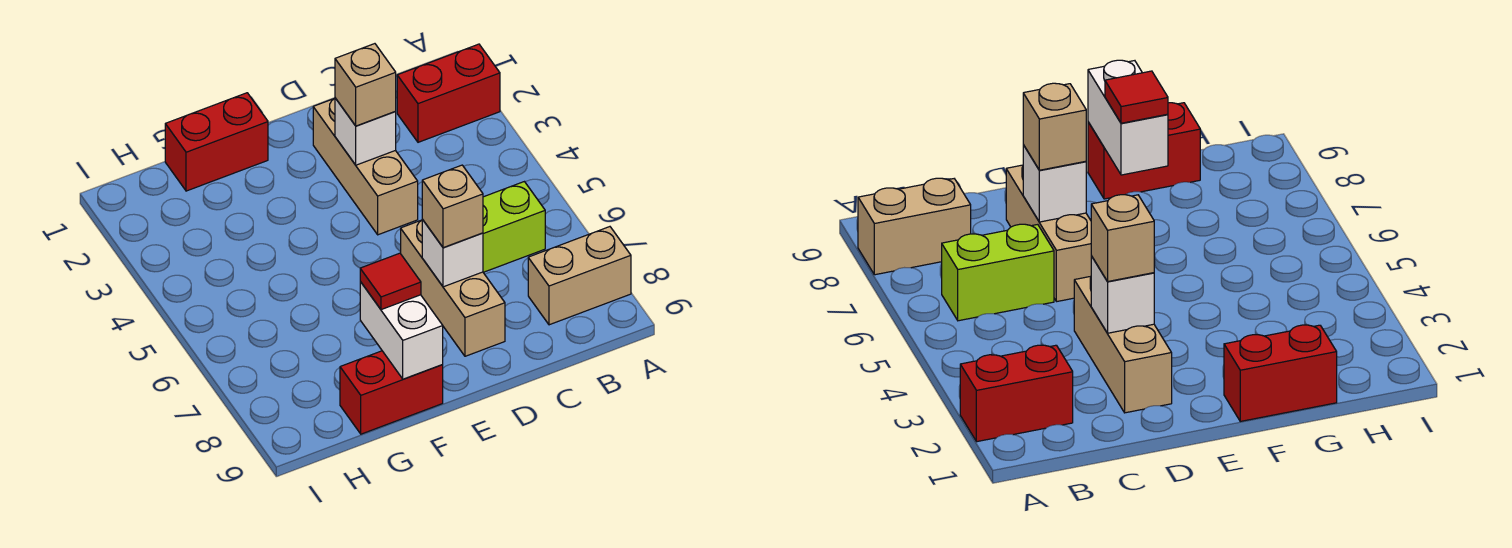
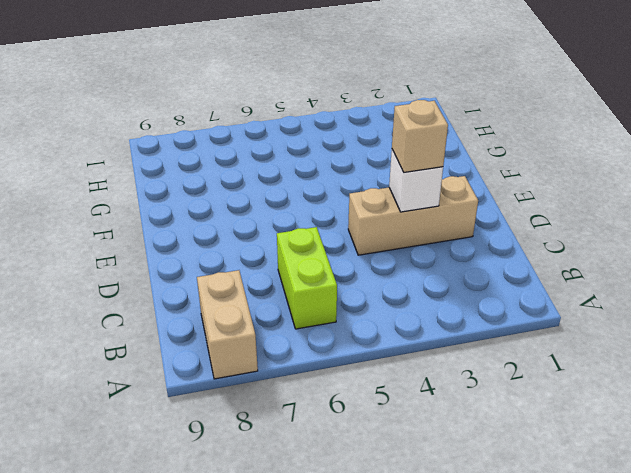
none -> red brick A2:B2 level 1
none -> tan brick D6:D8 level 1
none -> red brick F1:G1 level 1

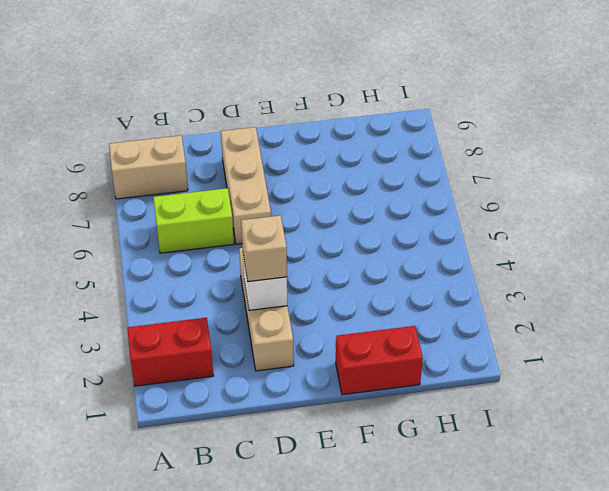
none -> red brick F9:G9 level 1
none -> white brick D7 level 2
none -> white brick F8:F9 level 2

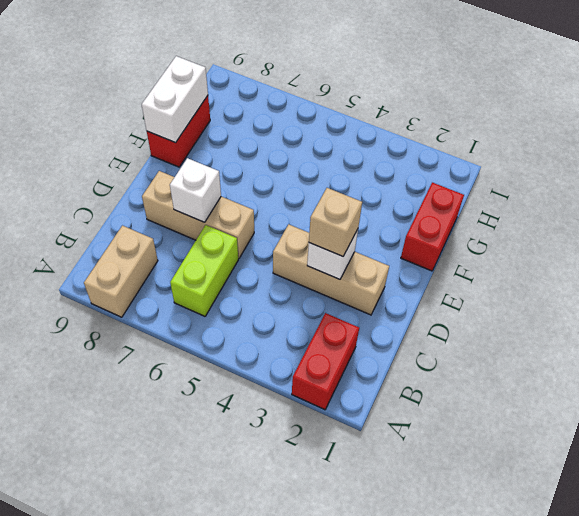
white brick F9:G9 level 2 -> white brick F8:F9 level 2
none -> tan brick D7 level 3
none -> red tile F8 level 3

